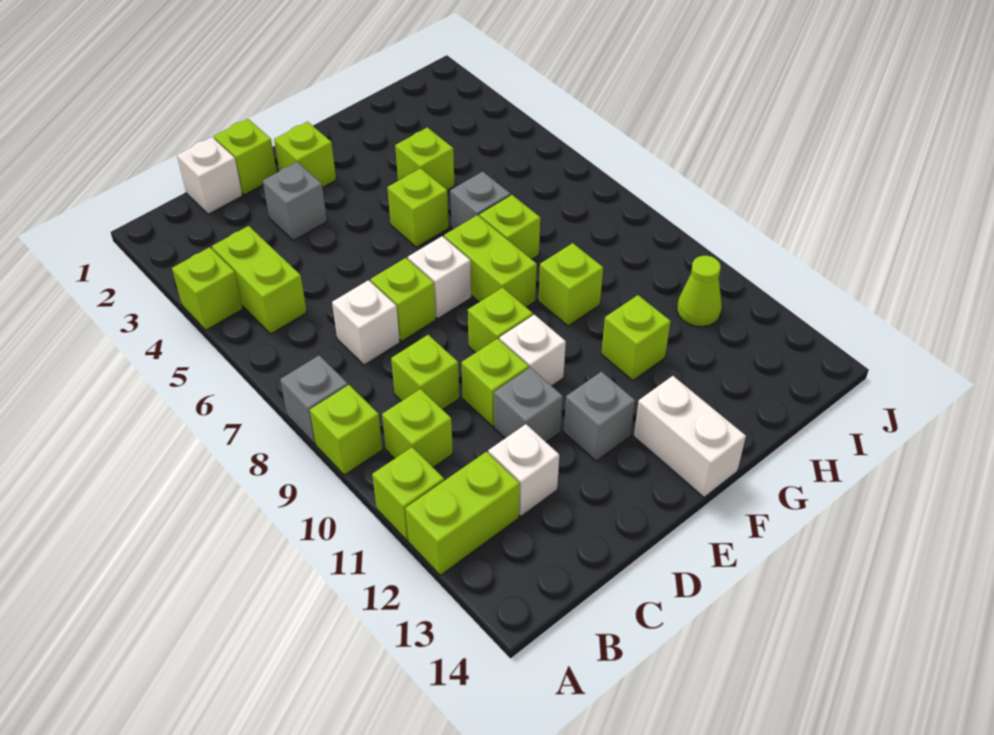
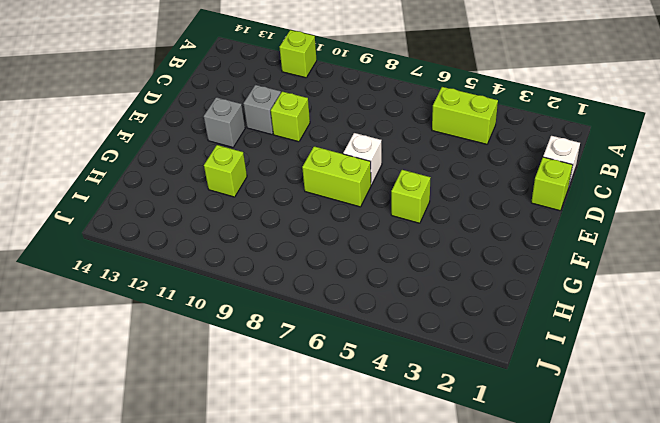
none -> lime brick A4 level 1
none -> grey brick A8 level 1
none -> lime brick A9 level 1
none -> lime brick A12:B12 level 1

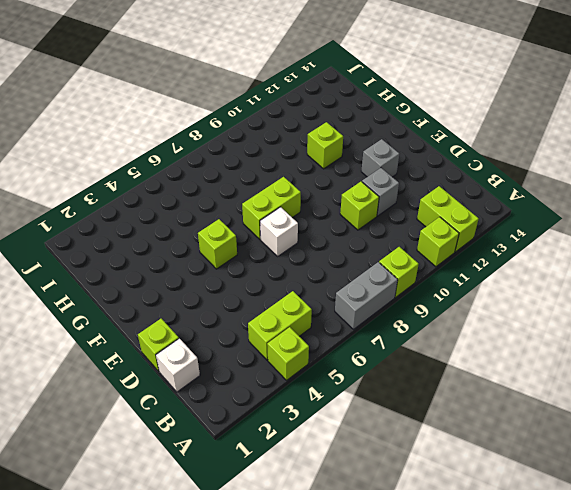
grey brick A7:A8 level 1 -> grey brick A8 level 1
none -> lime brick B10 level 1
none -> white brick C7 level 1
none -> lime brick C9 level 1
none -> white brick C12 level 1

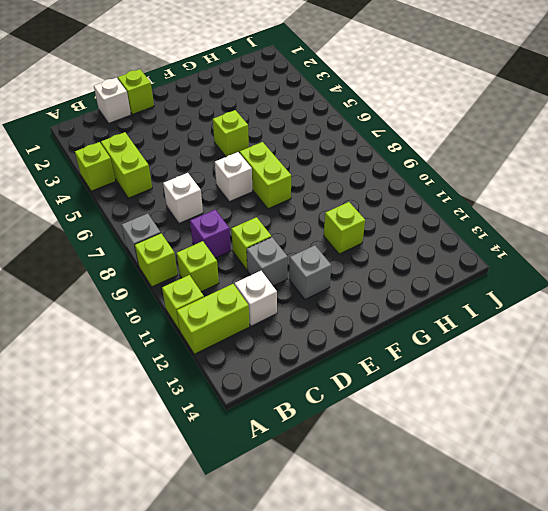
purple brick C9 level 1 -> lime brick C9 level 1
none -> grey brick D3 level 1
none -> lime brick D7 level 1
none -> lime brick E2 level 1
none -> lime brick E9 level 1

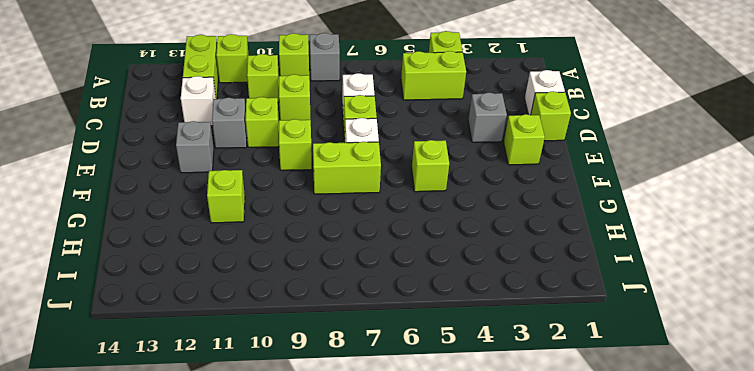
none -> white brick E10 level 1
none -> white brick F13:F14 level 1
none -> lime brick G4 level 1
none -> grey brick G6 level 1

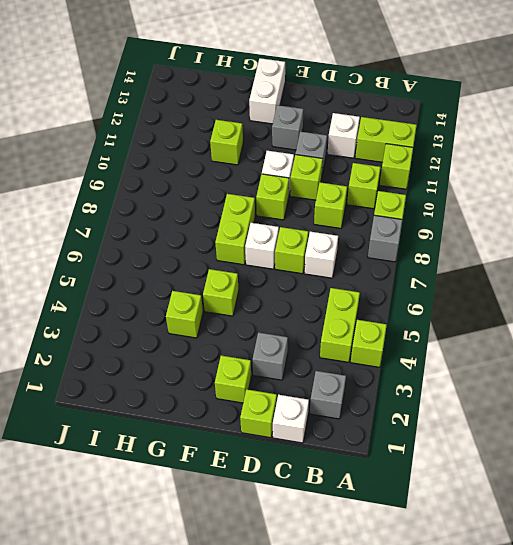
grey brick B2 level 1 -> grey brick G6 level 1
none -> lime brick G7 level 1
none -> lime brick G9 level 1
none -> lime cone I11 level 1

